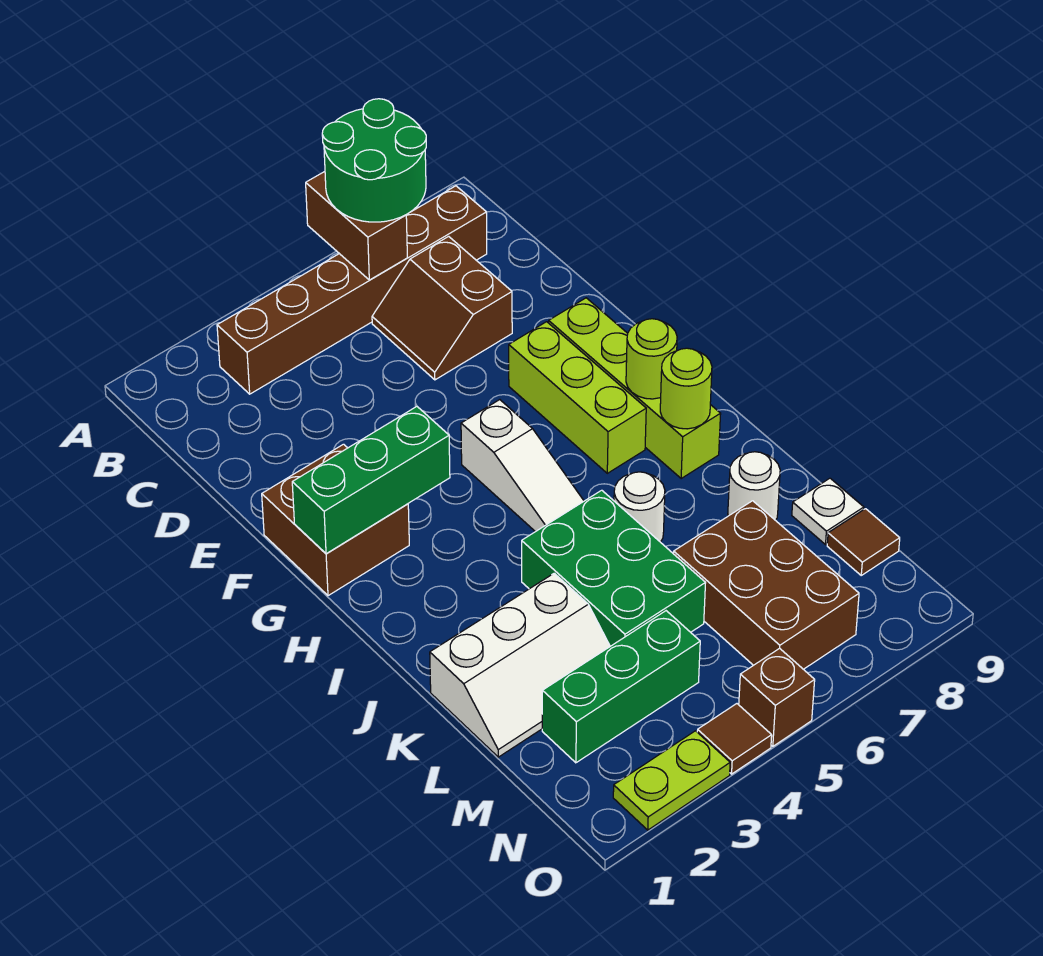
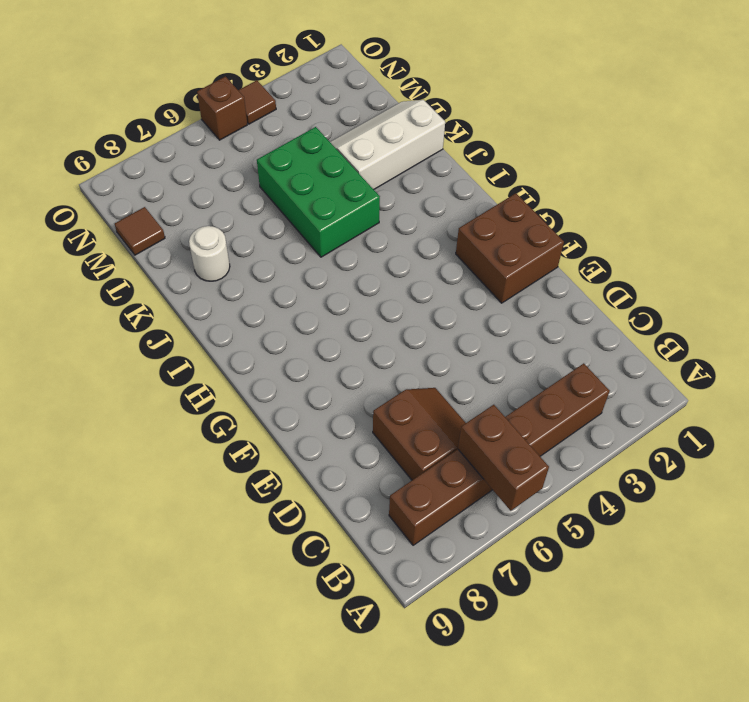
none -> lime brick F7:H7 level 1
none -> lime brick F8:I8 level 1
none -> white slope G5:I5 level 1 top G

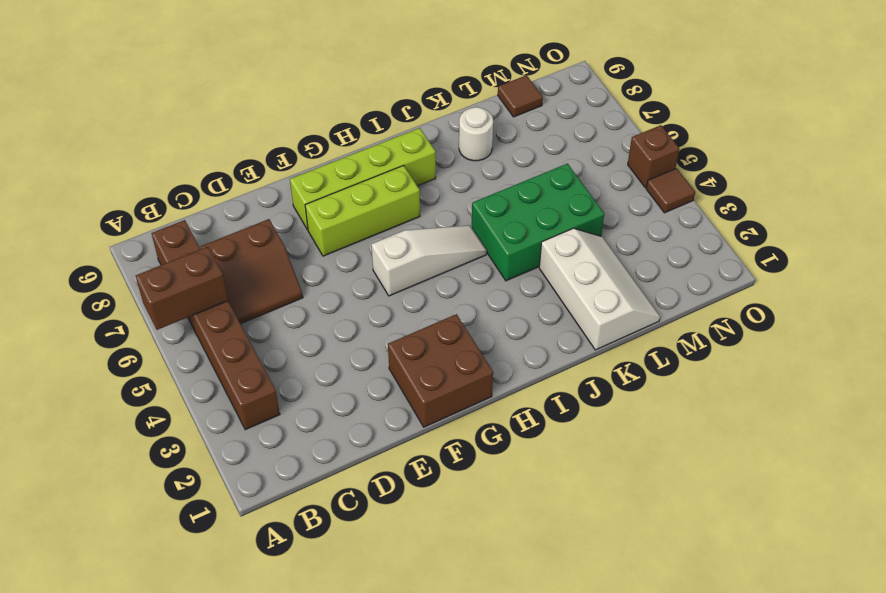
none -> white round brick J6 level 1
none -> brown brick L6:N7 level 1
none -> white plate L9 level 1

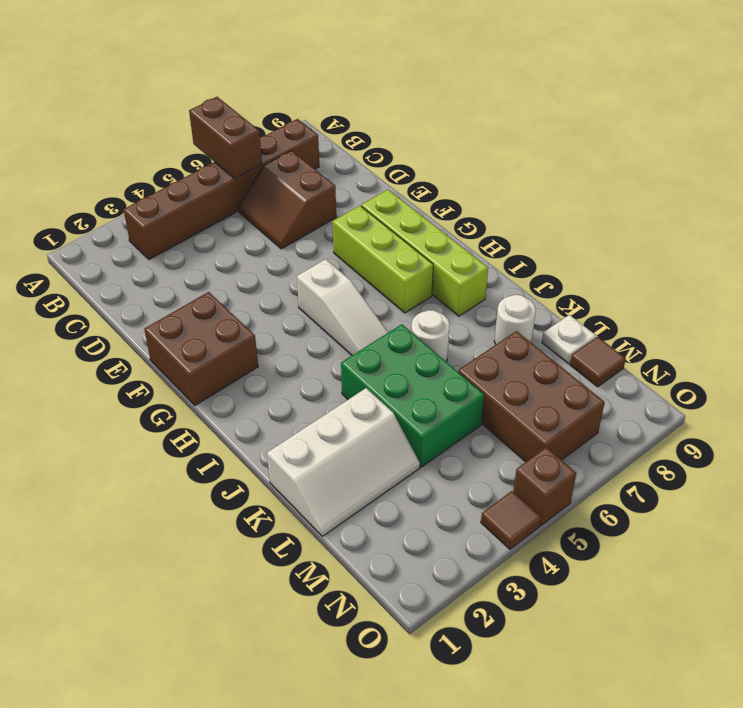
none -> green brick M2:M4 level 1
none -> lime plate O2:O3 level 1
none -> green brick G1:G3 level 2

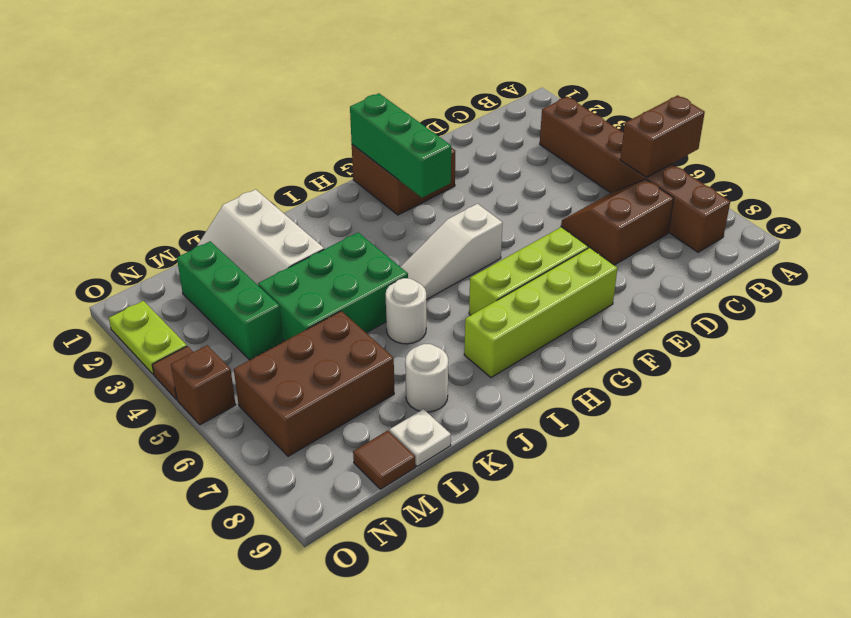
none -> lime round brick H8 level 2
none -> lime round brick I8 level 2
none -> green round brick A6:B7 level 3

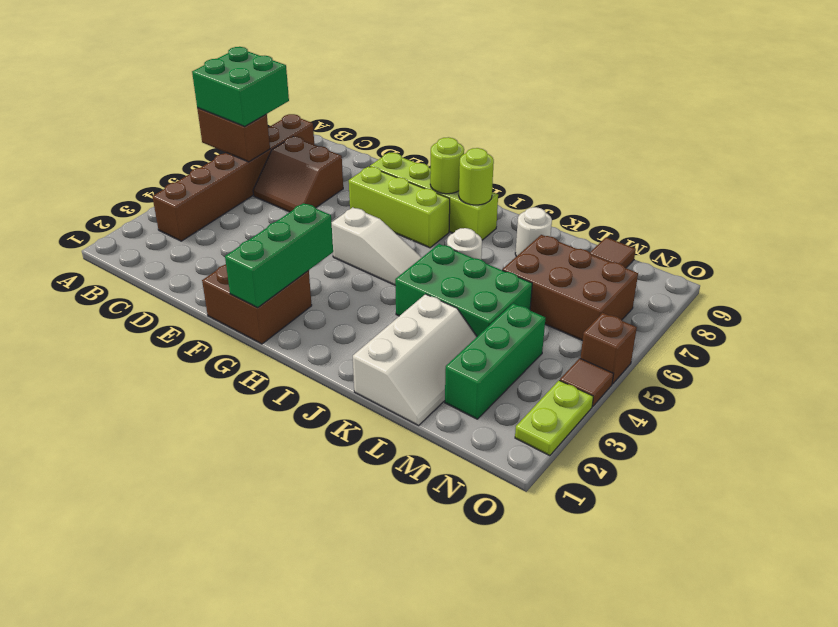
green brick A6:B7 level 3 -> green round brick A6:B7 level 3
none -> white plate L9 level 1

